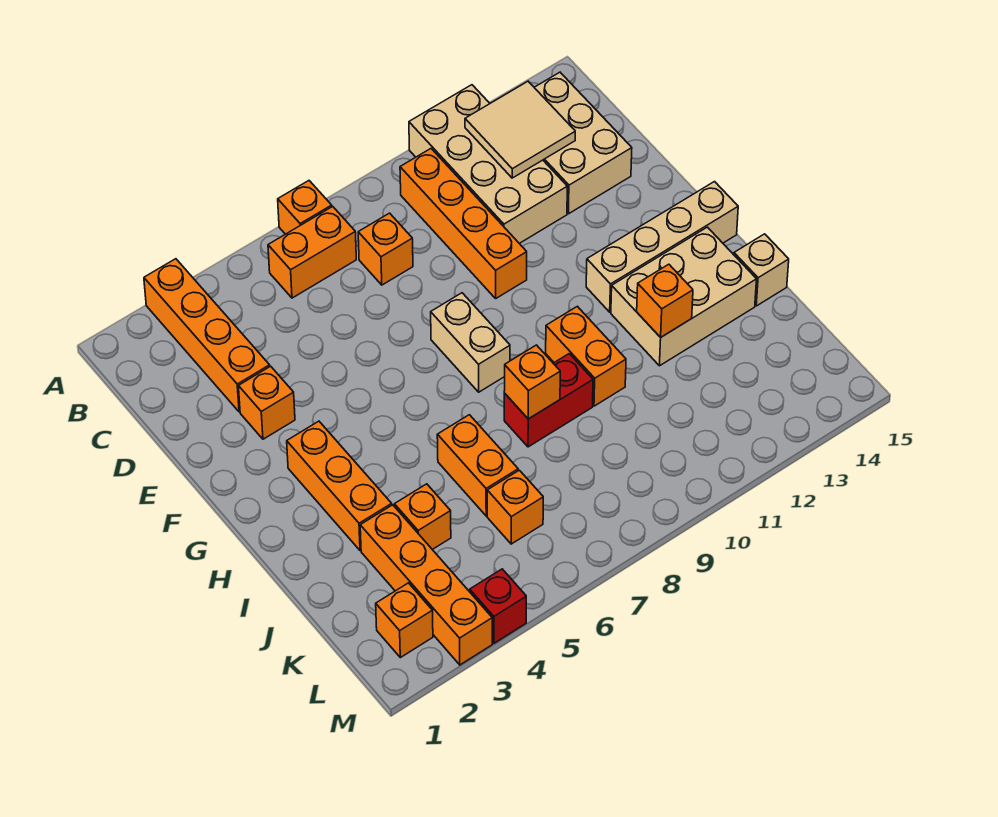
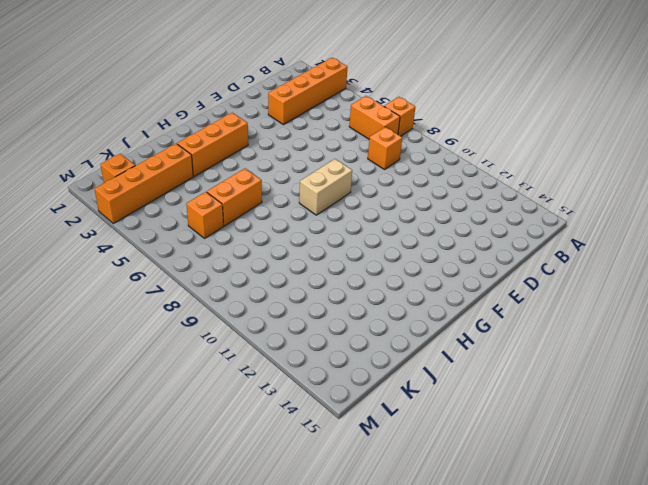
none -> tan brick A11:D12 level 1
none -> orange brick B10:E10 level 1
none -> tan brick B13:D14 level 1

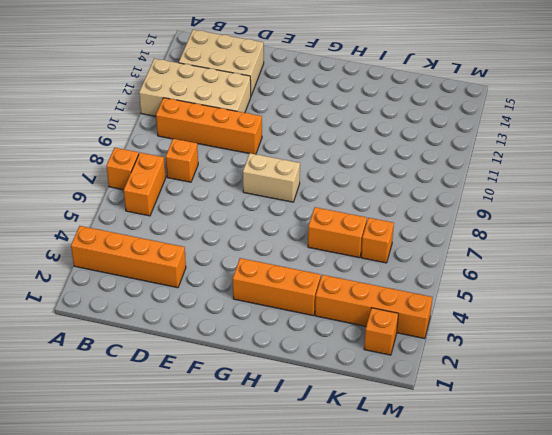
none -> orange brick E3 level 1
none -> tan brick G12:G15 level 1
none -> orange brick H10:I10 level 1

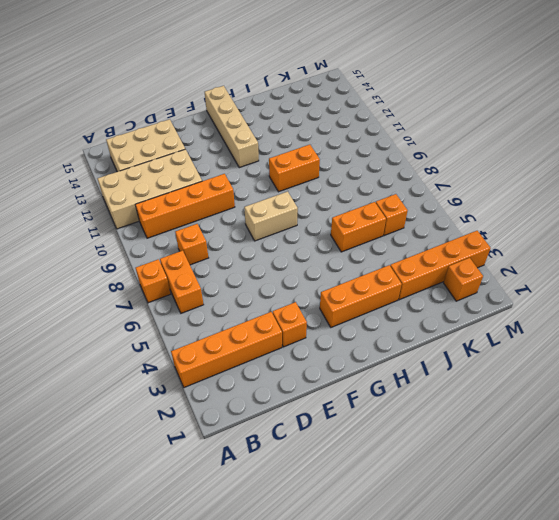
none -> tan brick H12:I14 level 1
none -> red brick I8:I9 level 1
none -> tan brick I15 level 1

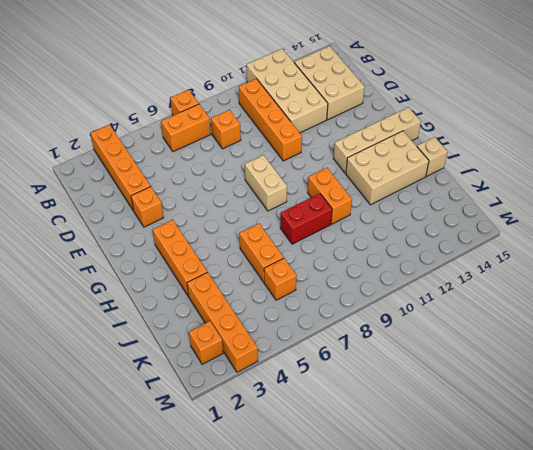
none -> orange brick J4 level 1
none -> red brick M4 level 1
none -> tan tile B12:C13 level 2

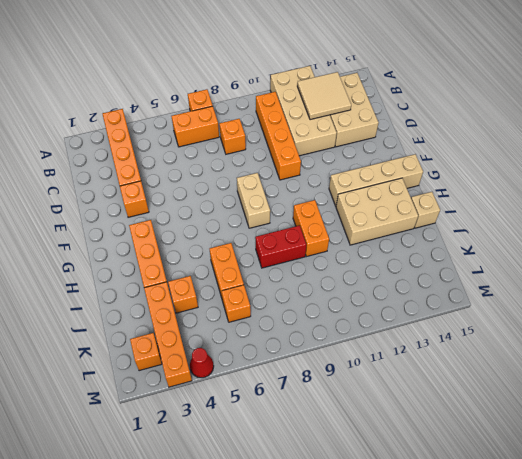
red cone M4 level 1 -> red brick M4 level 1
none -> orange brick I8 level 2
none -> orange brick I12 level 2

